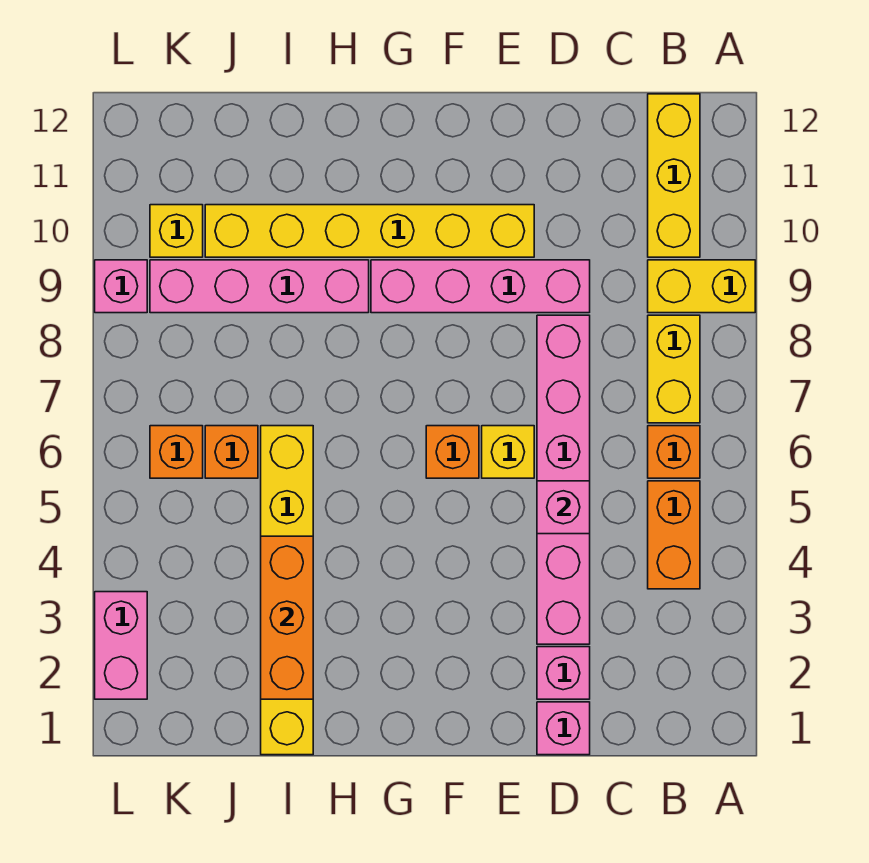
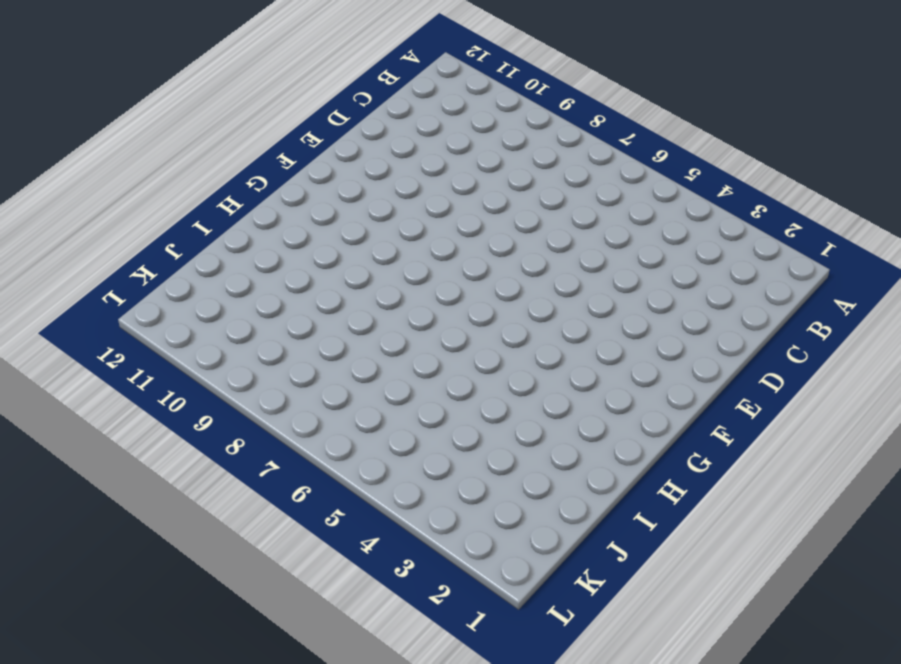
none -> yellow brick A9:B9 level 1
none -> orange brick B4:B5 level 1
none -> orange brick B6 level 1

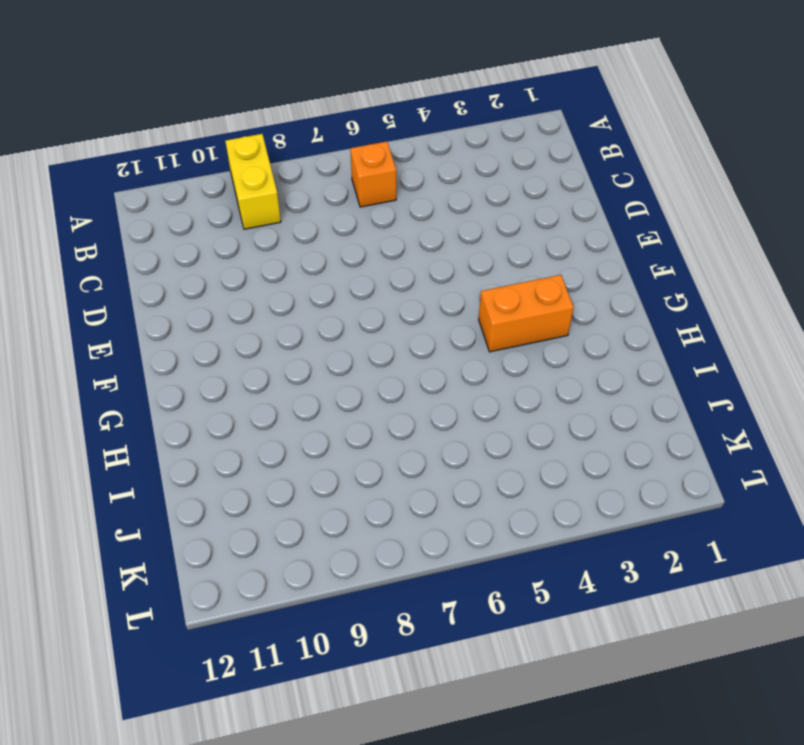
orange brick G3:G4 level 1 -> orange brick B4:B5 level 1
none -> yellow brick B7:B8 level 1
none -> yellow brick B10:B12 level 1
none -> pink brick D1 level 1

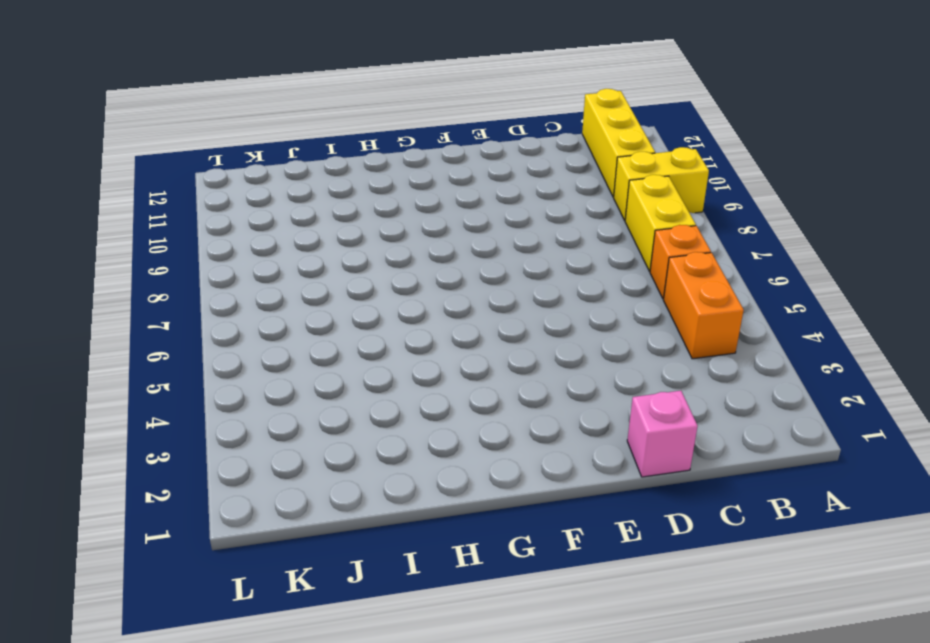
none -> pink brick D2 level 1
none -> pink brick D3:D8 level 1
none -> pink brick D9:G9 level 1

